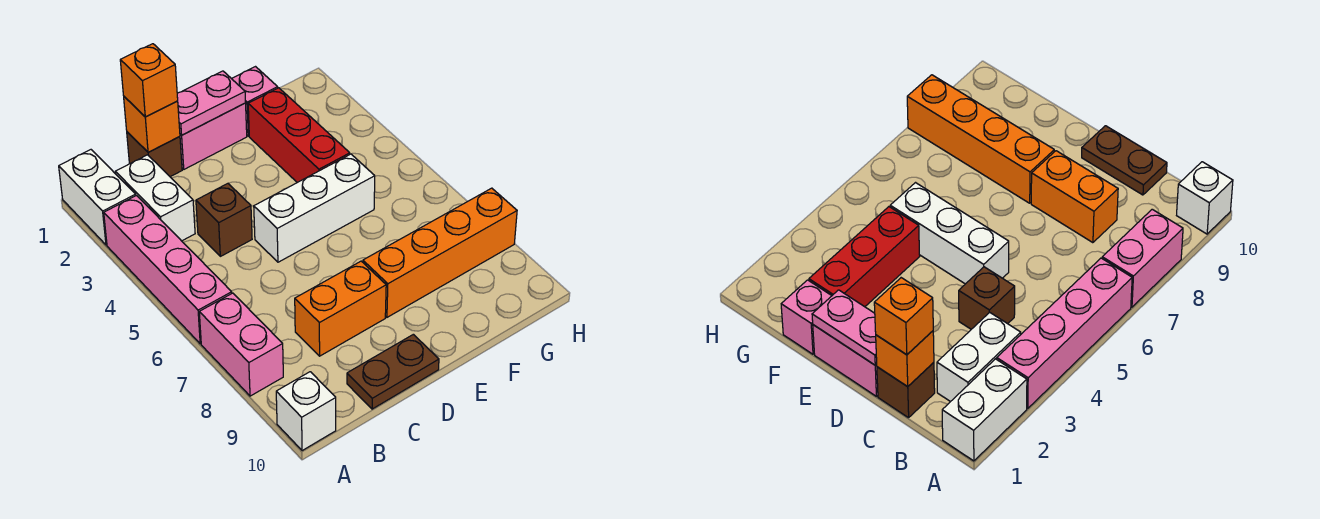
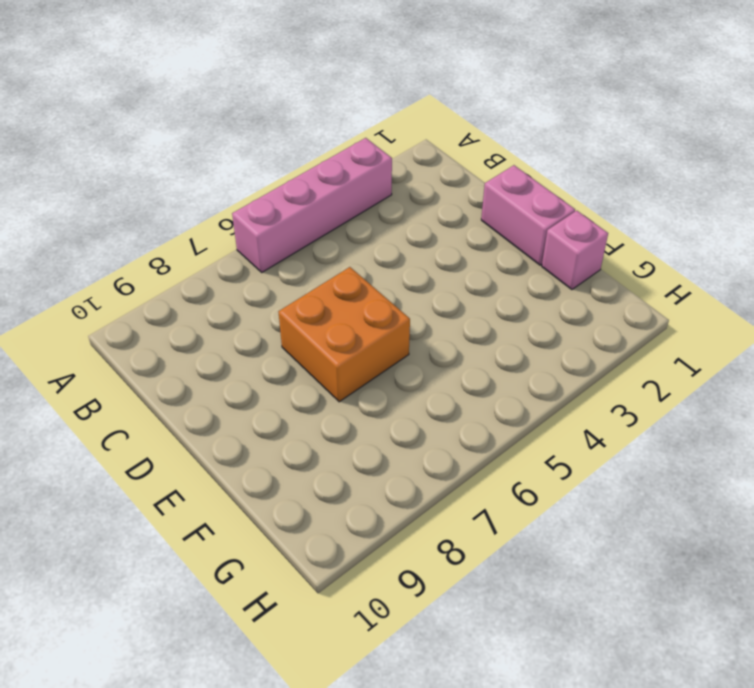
orange brick D6:E7 level 1 -> none
none -> white brick A1:A2 level 1
none -> pink brick A7:A8 level 1
none -> white brick A10 level 1

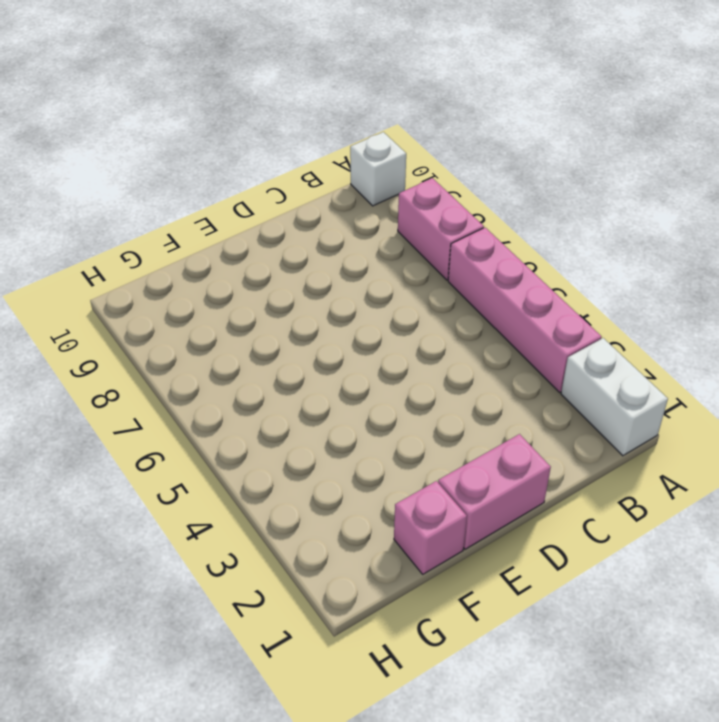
none -> white brick B2:B3 level 1
none -> brown brick C1 level 1
none -> brown brick C4 level 1

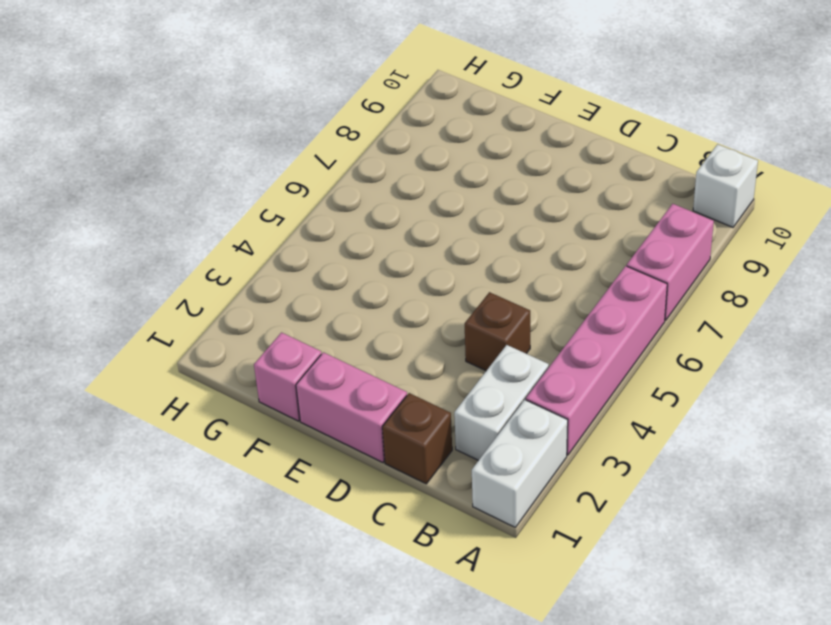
none -> orange brick C8:D8 level 1
none -> brown plate C10:D10 level 1
none -> white brick D5:F5 level 1

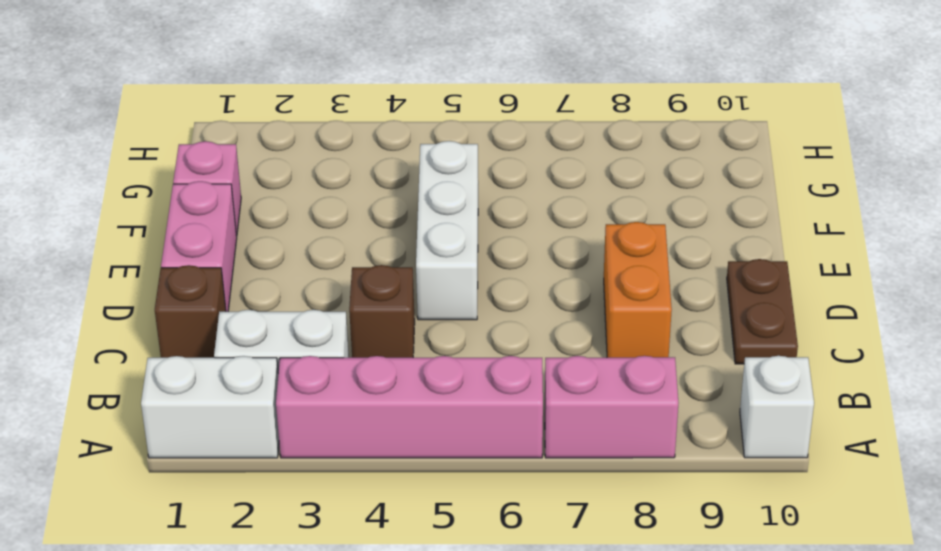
none -> orange brick E8:H8 level 1
none -> red brick F2:F4 level 1
none -> orange brick C1 level 2

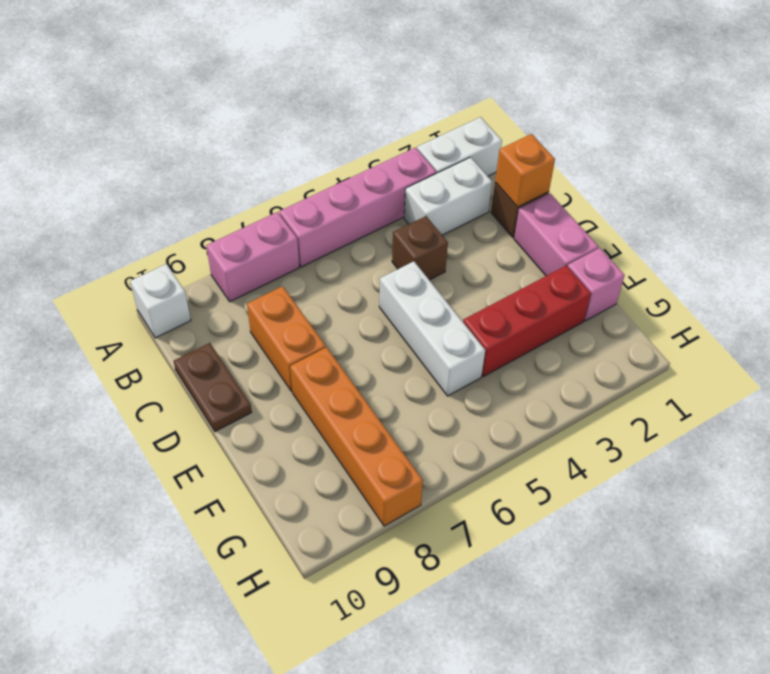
none -> pink plate D1:E1 level 2
none -> orange brick C1 level 3

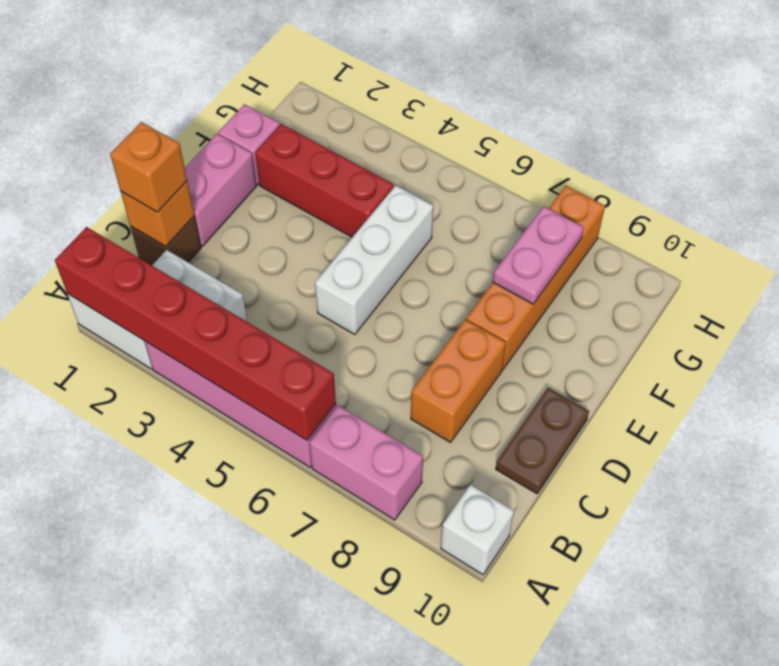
red brick A1:A6 level 2 -> none
pink plate F8:G8 level 2 -> pink plate D1:E1 level 2
none -> brown brick C4 level 1

